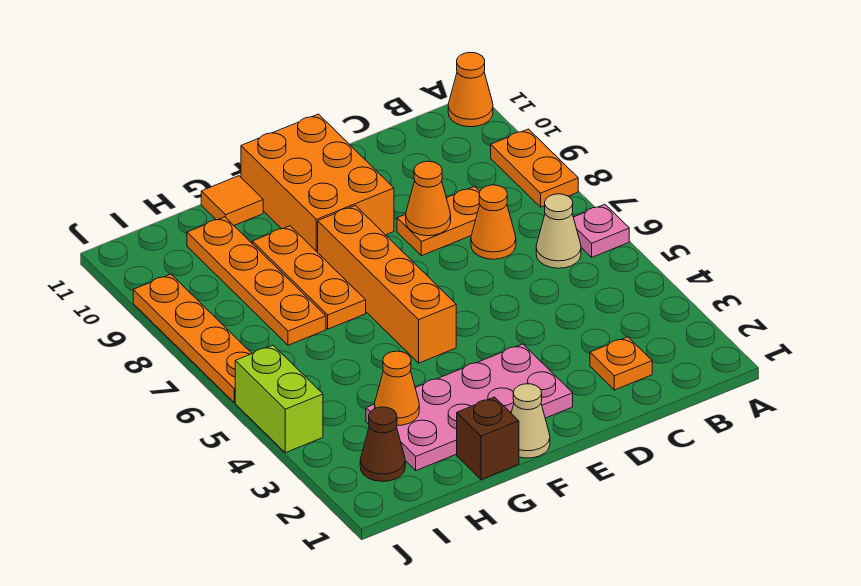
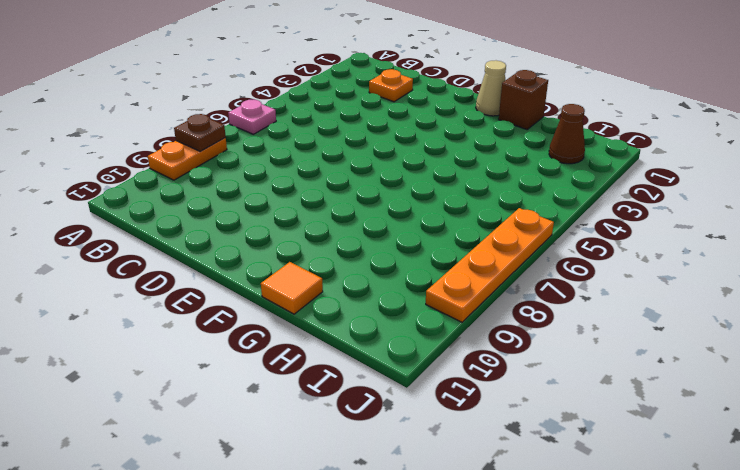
brown plate A8 level 2 -> none
none -> orange cone A11 level 1
none -> tan cone B6 level 1
none -> orange cone C7 level 1

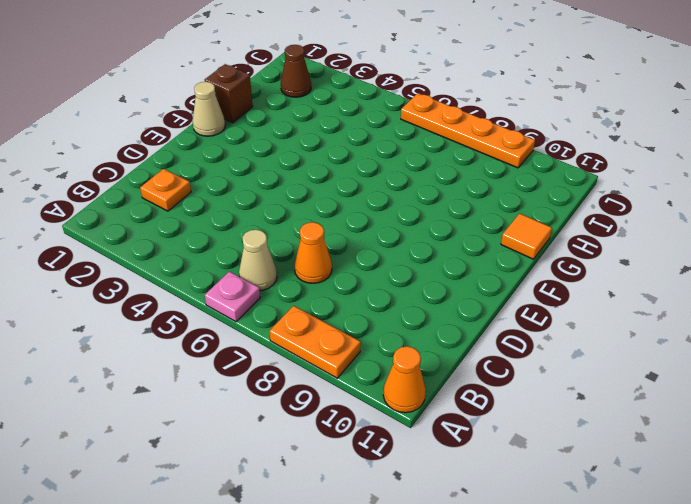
none -> orange plate C8:D8 level 1
none -> pink plate E2:H3 level 1
none -> orange brick E9:F11 level 1

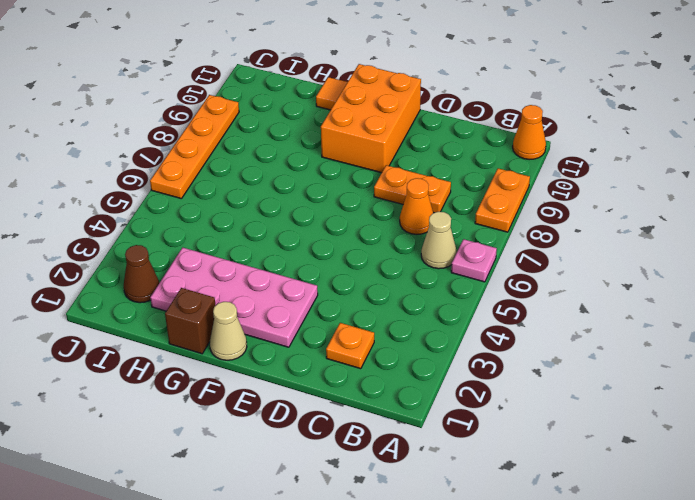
none -> orange brick F5:F8 level 1
none -> orange plate G7:G9 level 1
none -> orange plate H7:H10 level 1

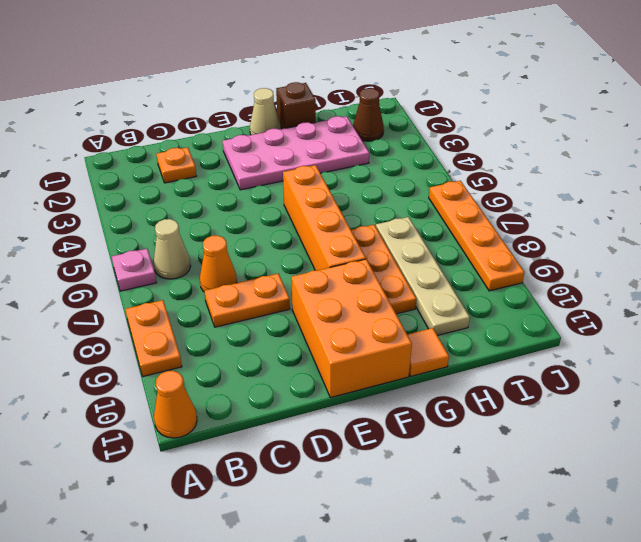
tan plate H7:H10 level 1 -> orange plate H7:H10 level 1
none -> lime brick J4:J5 level 1
none -> orange cone D8 level 2
none -> orange cone H3 level 2

